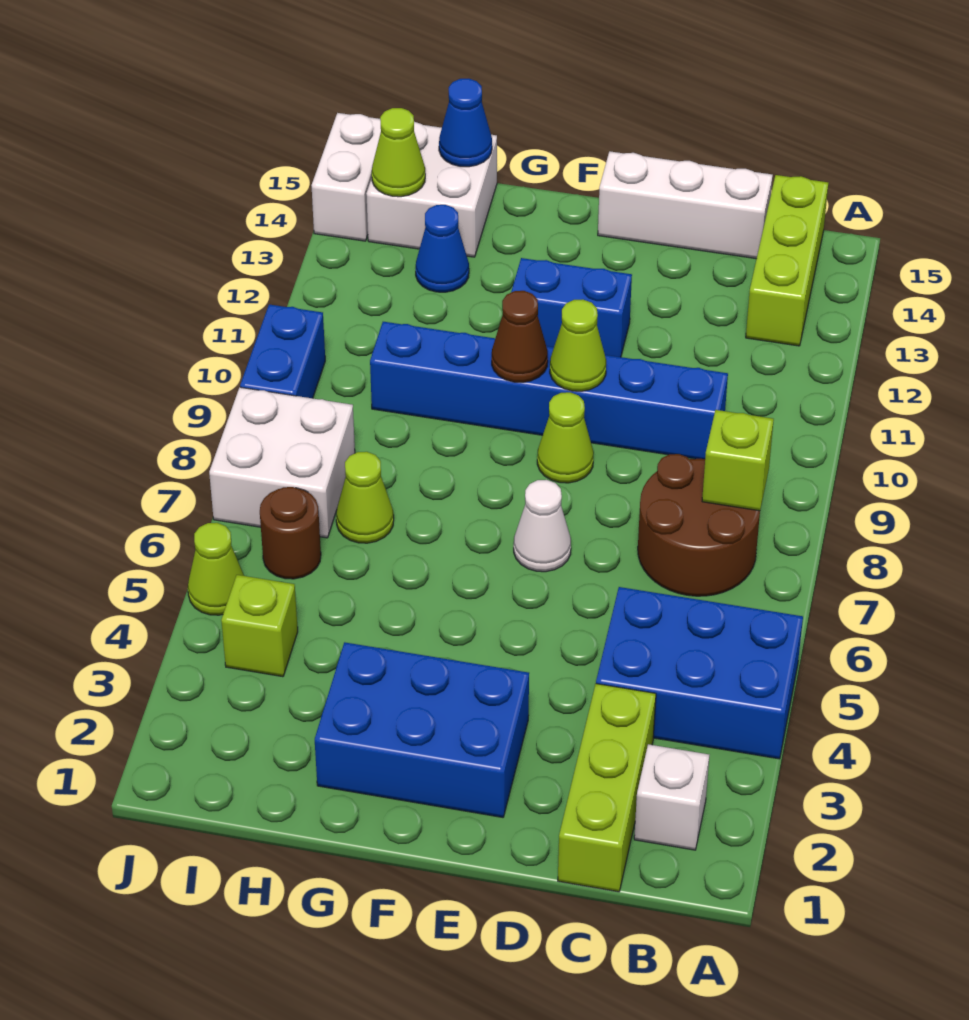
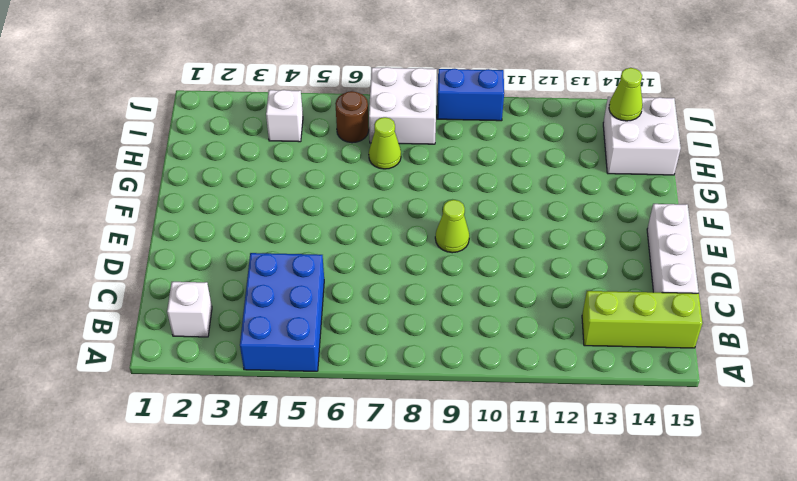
white brick I4 level 1 -> lime brick I4 level 1
none -> brown round brick B7:C8 level 1
none -> lime brick C1:C3 level 1
none -> blue brick C10:H10 level 1

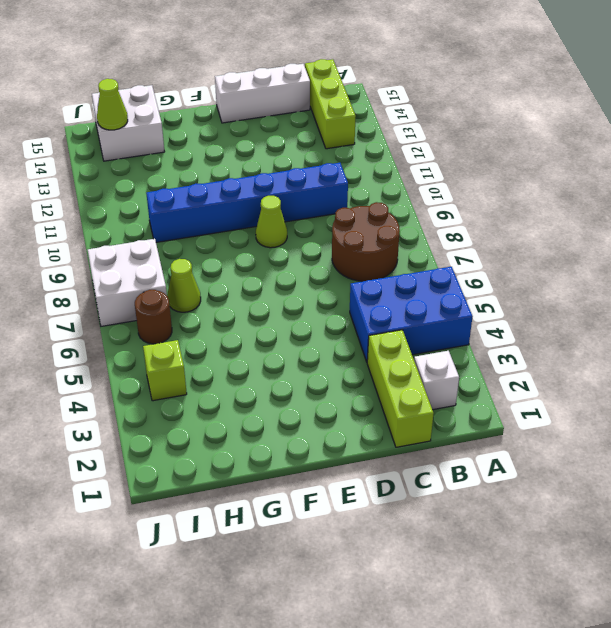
none -> blue brick E2:G3 level 1
none -> white cone E7 level 1
none -> blue brick E12:F12 level 1

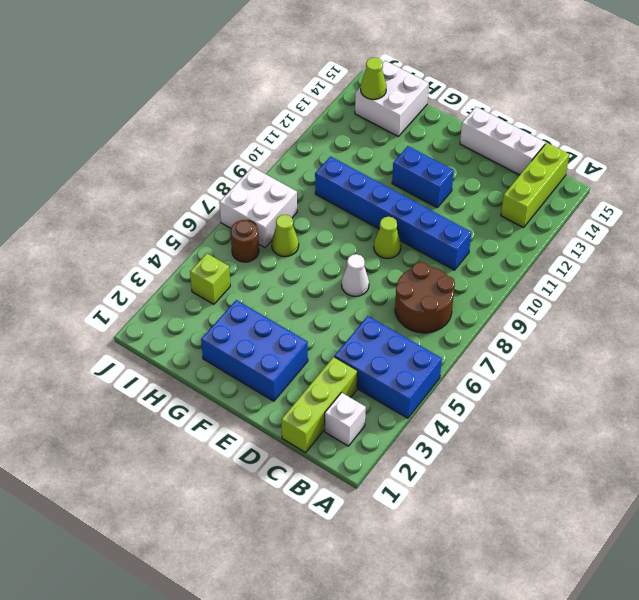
none -> blue cone H13 level 1
none -> lime cone J5 level 1
none -> blue brick J9:J10 level 1

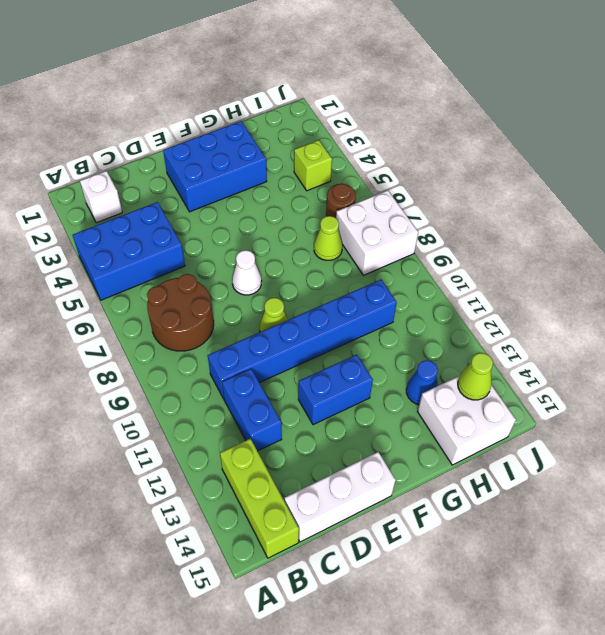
blue brick C11:C12 level 1 -> blue brick J9:J10 level 1
none -> lime brick C1:C3 level 1
none -> lime cone J5 level 1
none -> white brick J14:J15 level 1

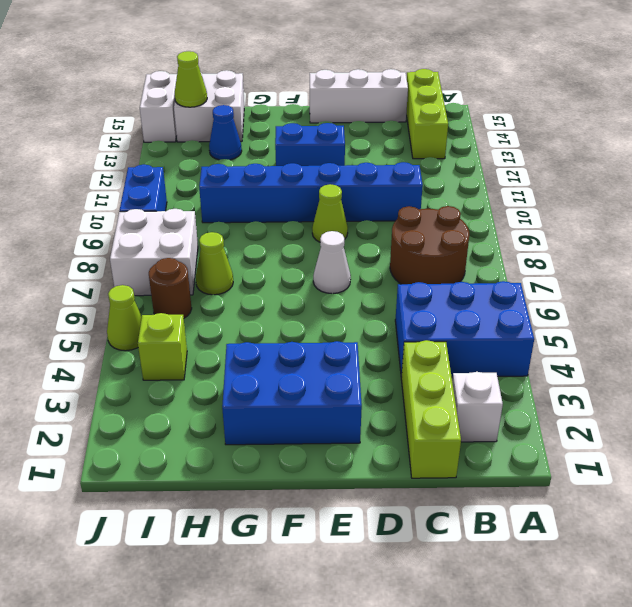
none -> lime brick B8 level 2
none -> lime cone E10 level 2
none -> brown cone F10 level 2

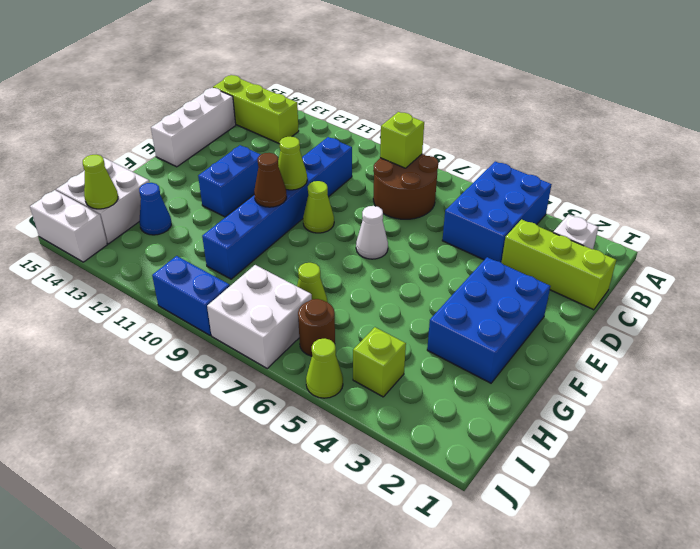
none -> blue cone H15 level 2

